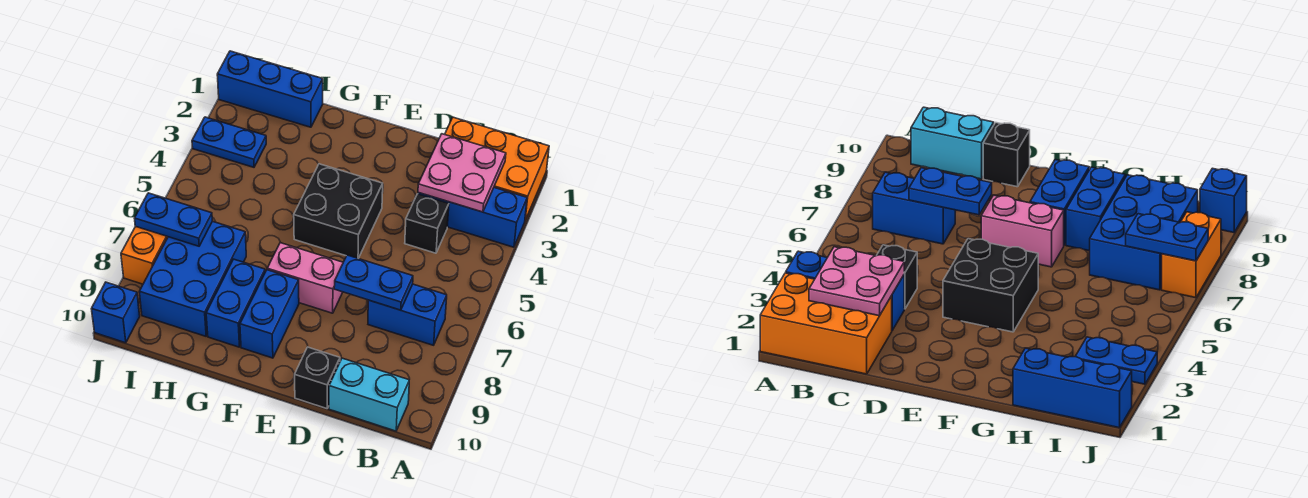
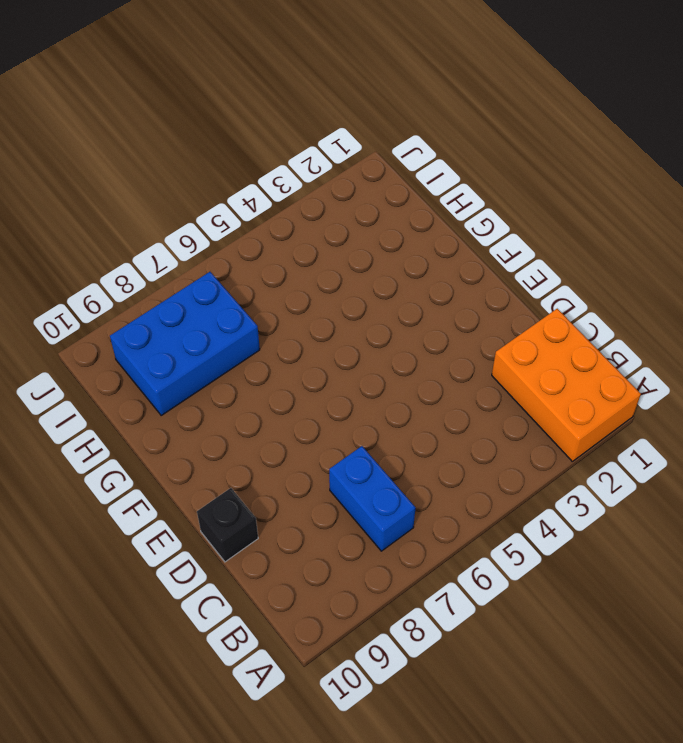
none -> blue brick A3:C3 level 1
none -> cyan brick B10:C10 level 1
none -> black brick C4 level 1

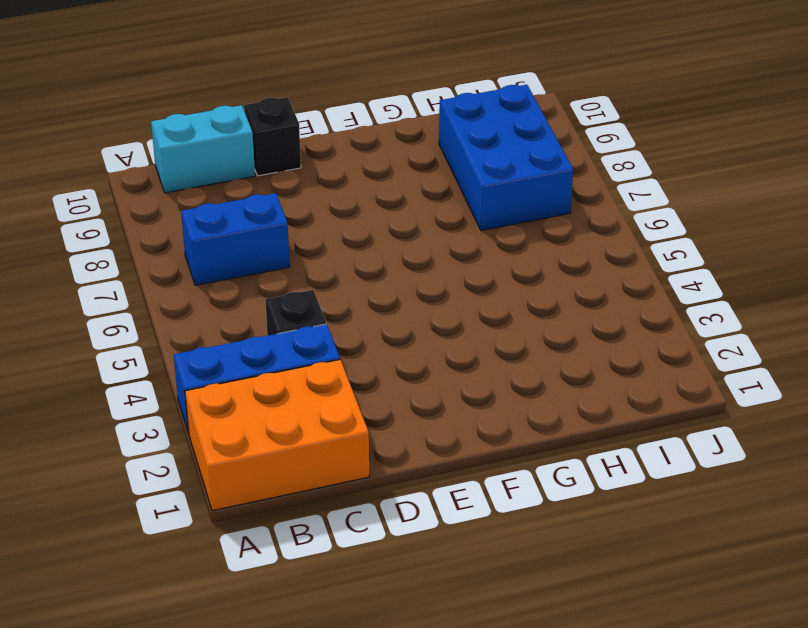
none -> black brick E4:F5 level 1
none -> pink brick E7:F7 level 1
none -> blue brick F8:F9 level 1

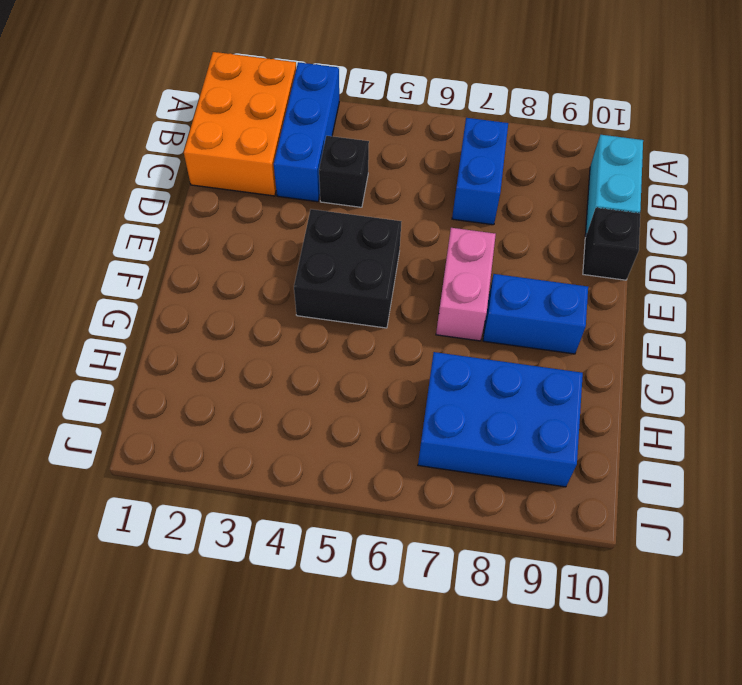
none -> blue brick G8:G9 level 1
none -> blue brick H1:J1 level 1
none -> blue plate I3:J3 level 1

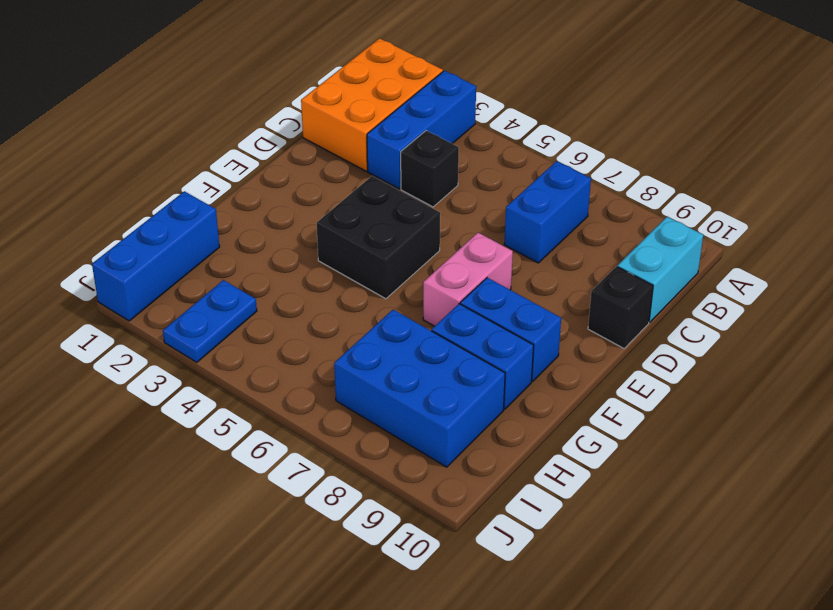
none -> orange brick J7:J8 level 1
none -> blue brick J10 level 1
none -> pink plate B2:C3 level 2

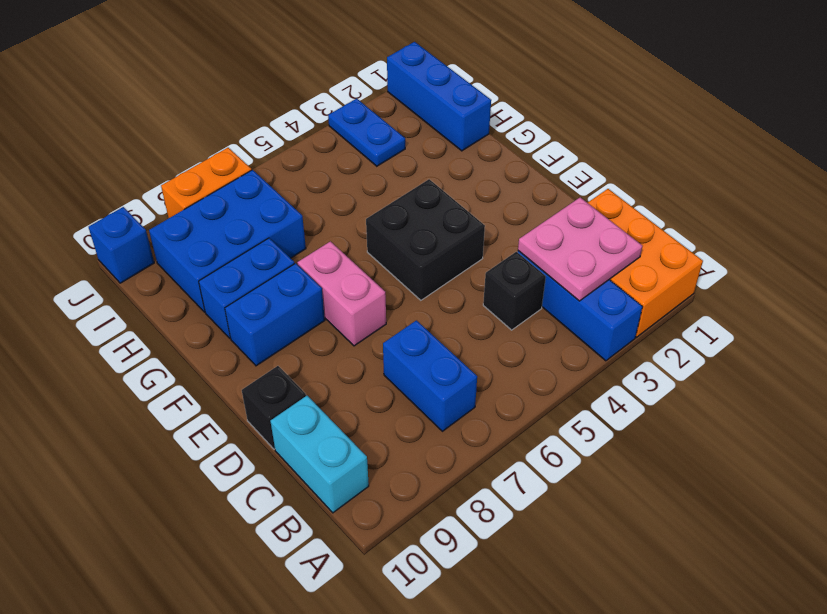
none -> blue plate C7:D7 level 2
none -> blue plate I7:J7 level 2

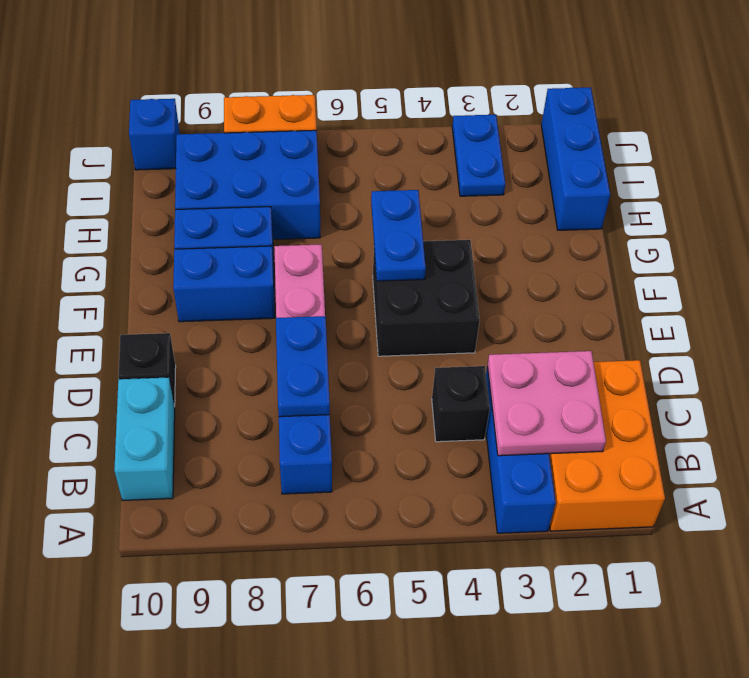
blue plate F5:G5 level 2 -> blue plate I7:J7 level 2

